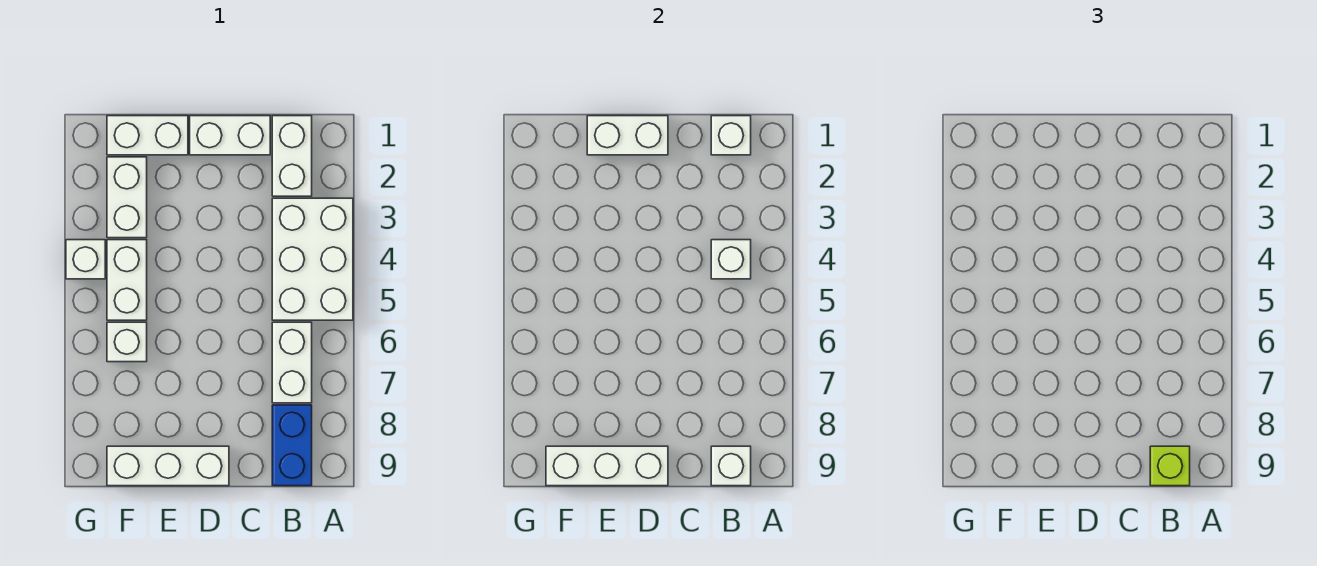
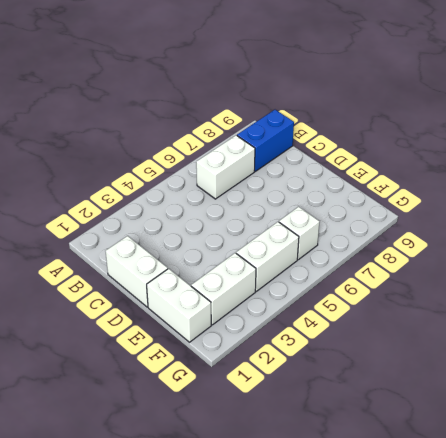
none -> white brick A3:B5 level 1
none -> white brick B1:B2 level 1
none -> white brick D9:F9 level 1

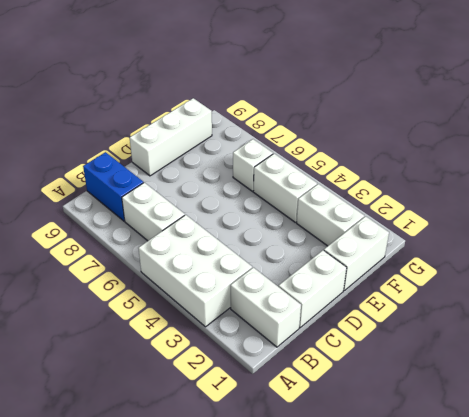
none -> white brick G4 level 1
none -> white brick B1 level 2
none -> white brick B4 level 2

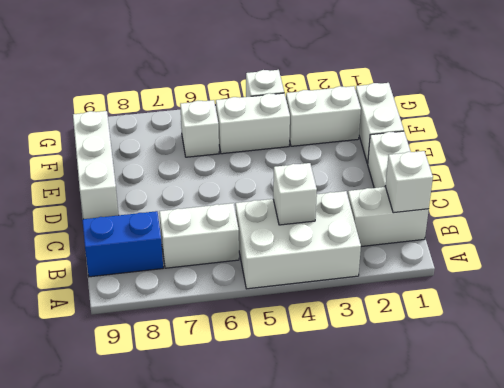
none -> white brick B9 level 2
none -> white brick D1:E1 level 2
none -> white brick D9:F9 level 2

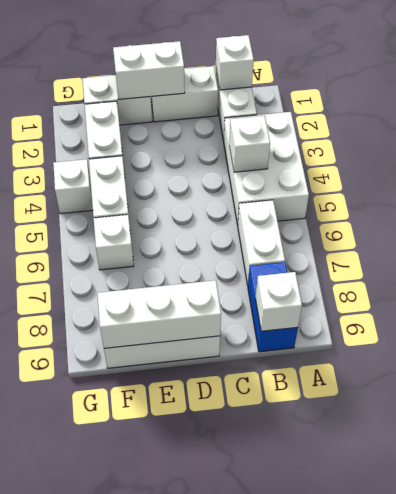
none -> lime brick B9 level 3

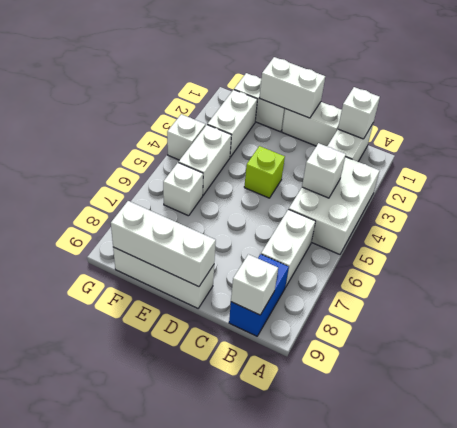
lime brick D4 level 1 -> lime brick B9 level 3

